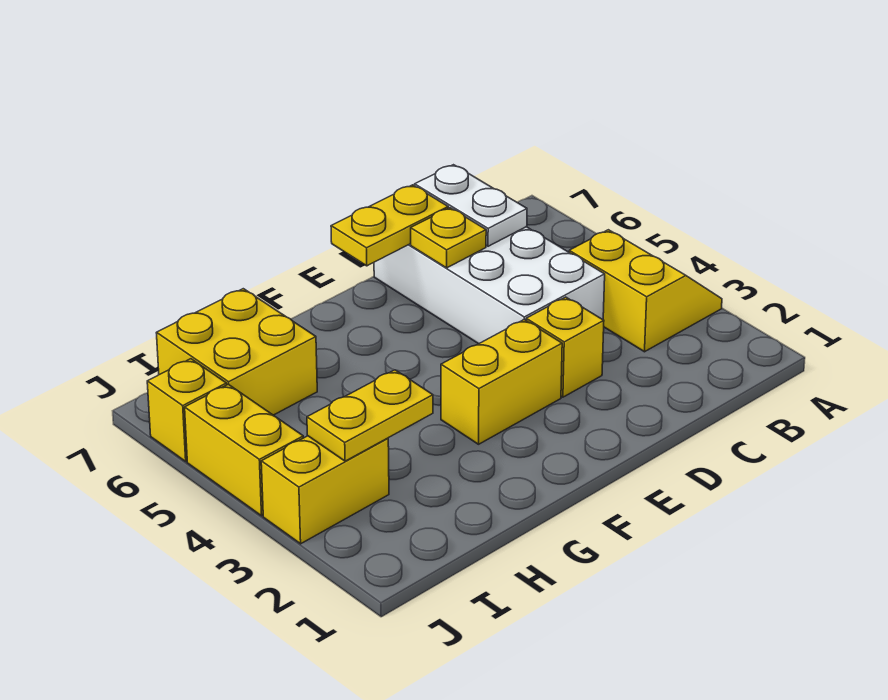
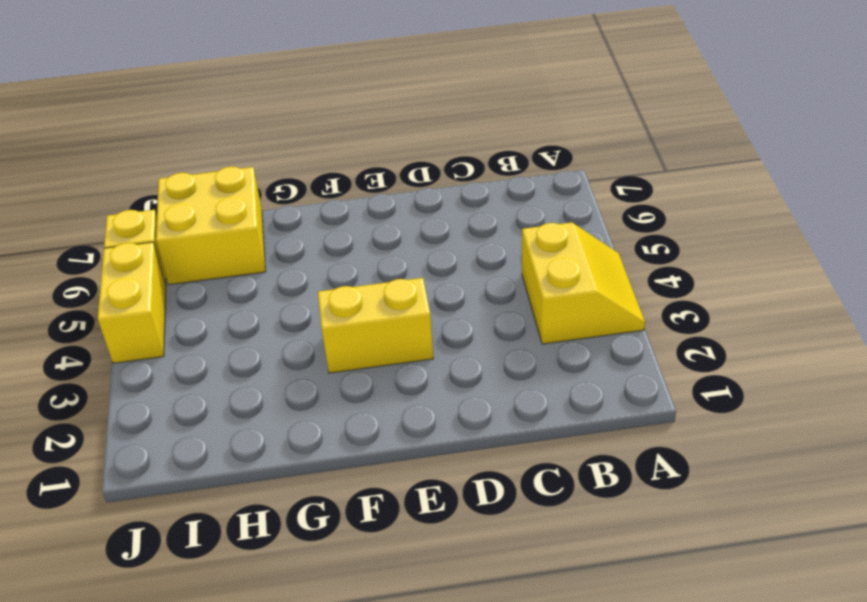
none -> white brick C4:D7 level 1
none -> yellow brick D3 level 1
none -> yellow brick I3:J3 level 1

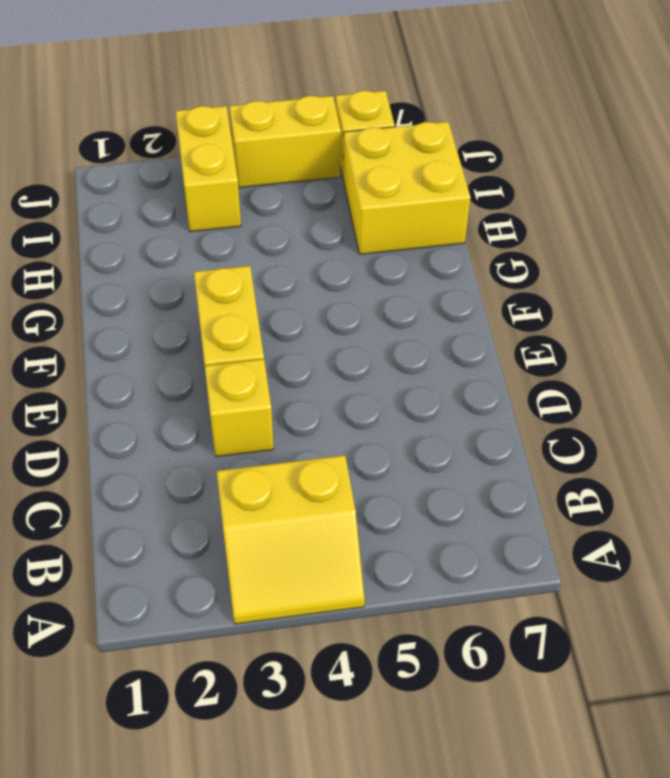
none -> white brick C4:D7 level 1
none -> white plate C6:C7 level 2
none -> yellow plate D6 level 2

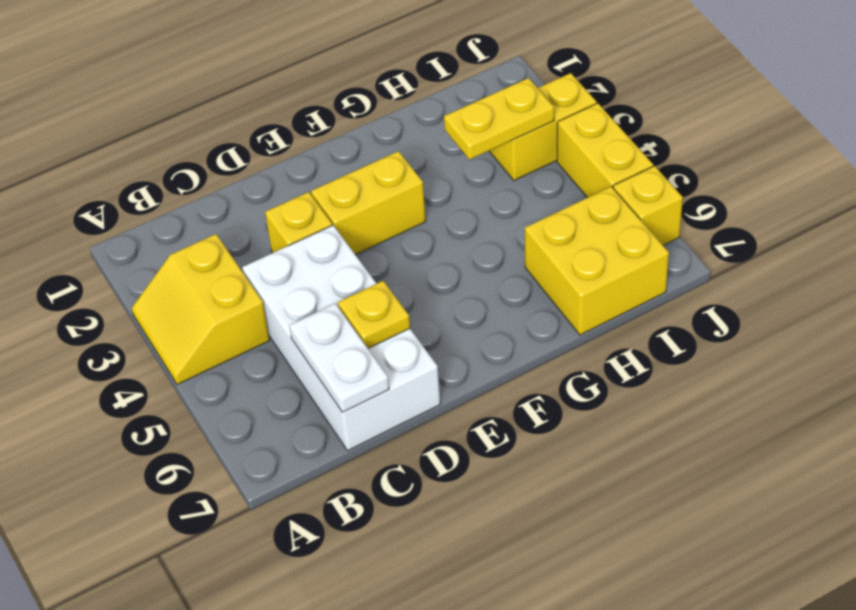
none -> yellow plate D7:E7 level 2

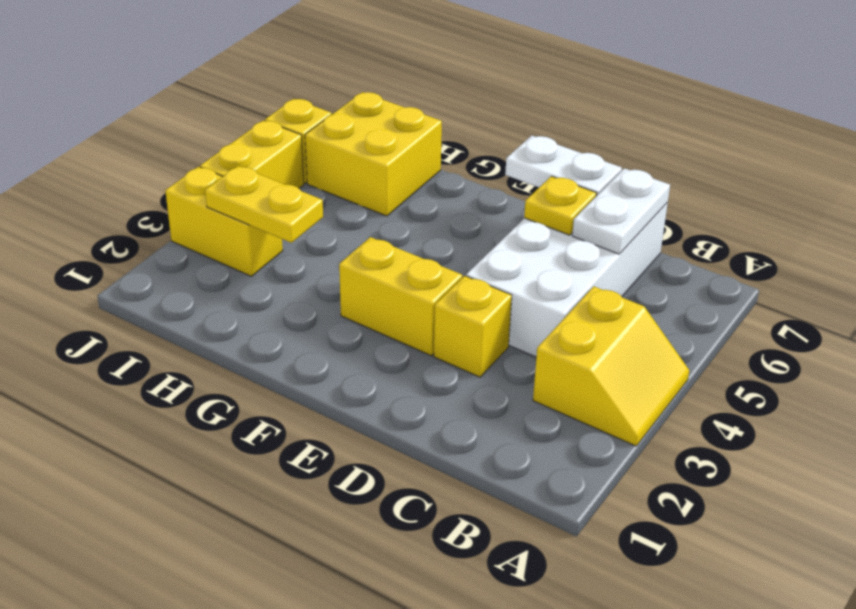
white plate D7:E7 level 2 -> yellow plate D7:E7 level 2

